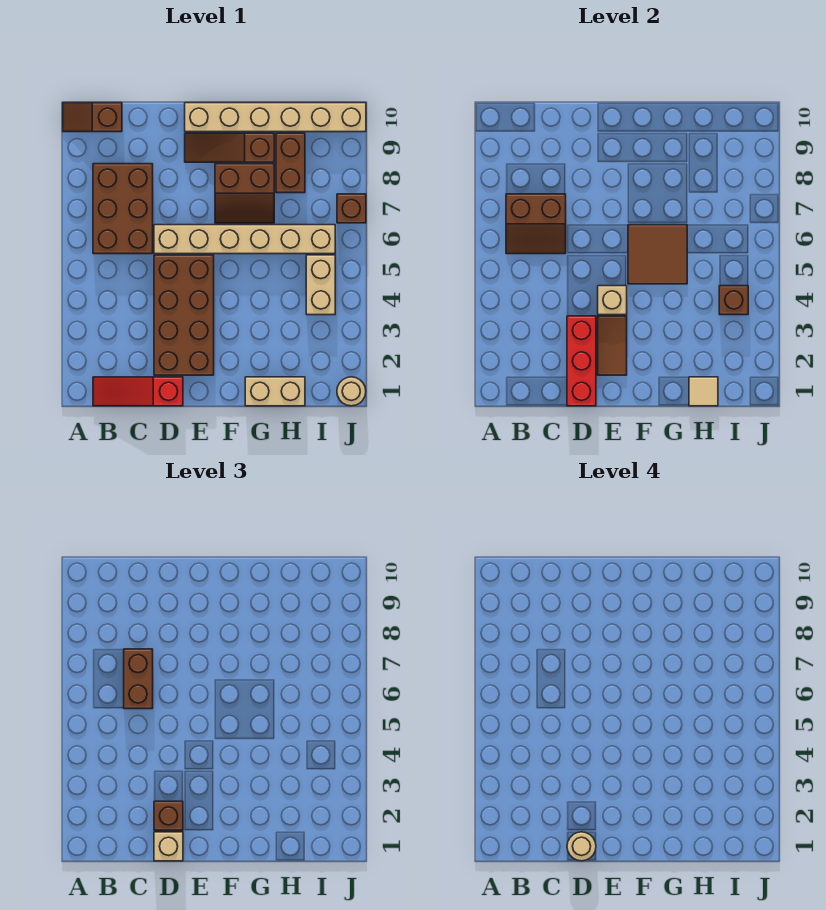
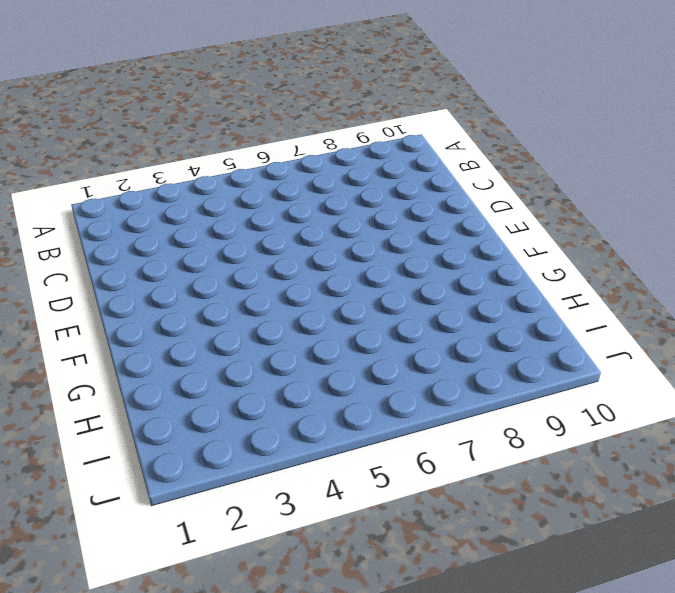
none -> brown slope A10:B10 level 1 top B
none -> red slope B1:D1 level 1 top D
none -> brown brick B6:C8 level 1

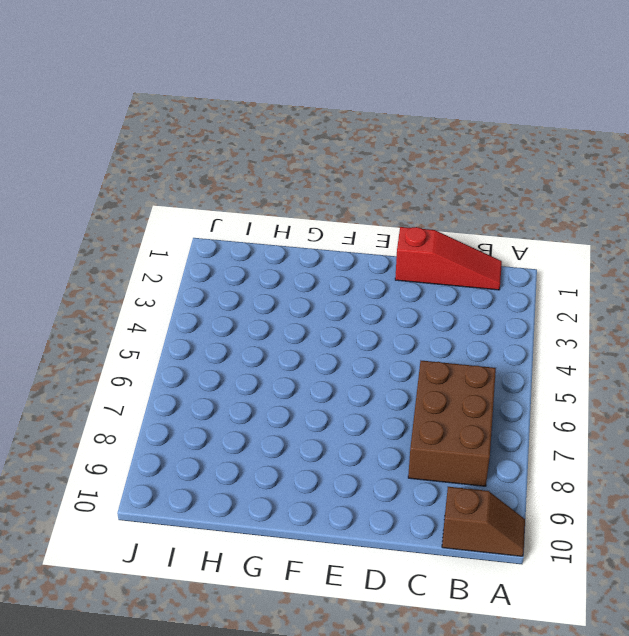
none -> brown brick D2:E5 level 1
none -> tan brick D6:I6 level 1
none -> brown slope E9:G9 level 1 top G

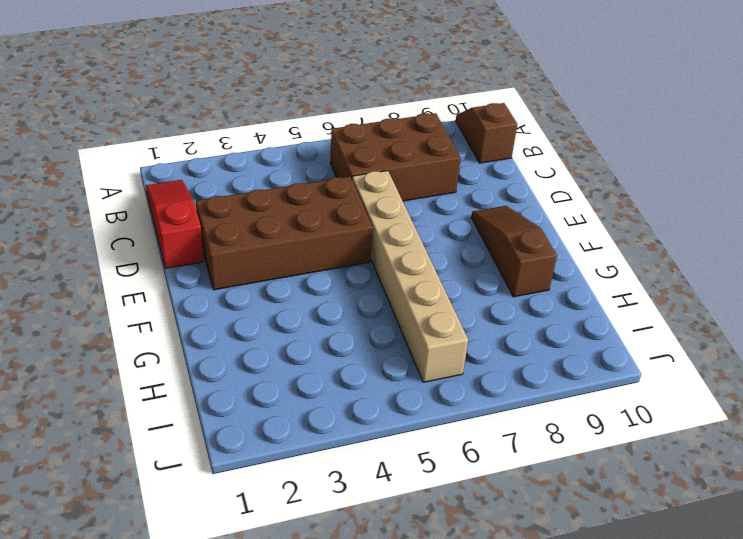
none -> tan brick E10:J10 level 1
none -> brown slope F7:G8 level 1 top 8
none -> tan brick G1:H1 level 1

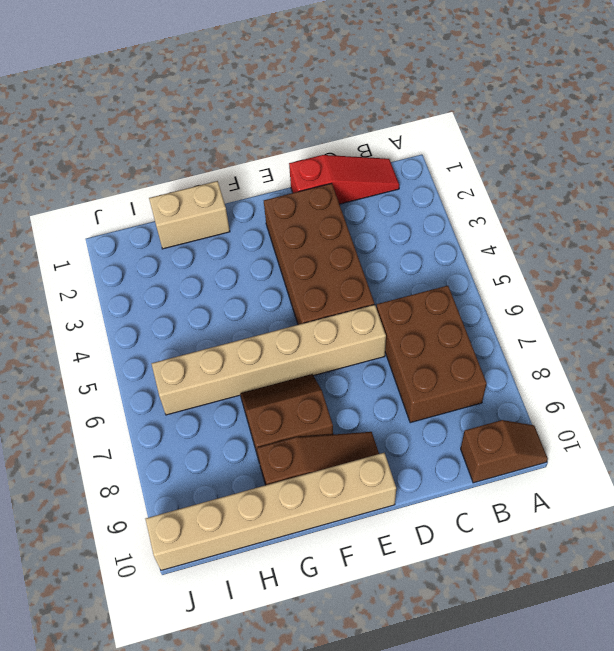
none -> brown brick H8:H9 level 1
none -> tan brick I4:I5 level 1
none -> tan round brick J1 level 1

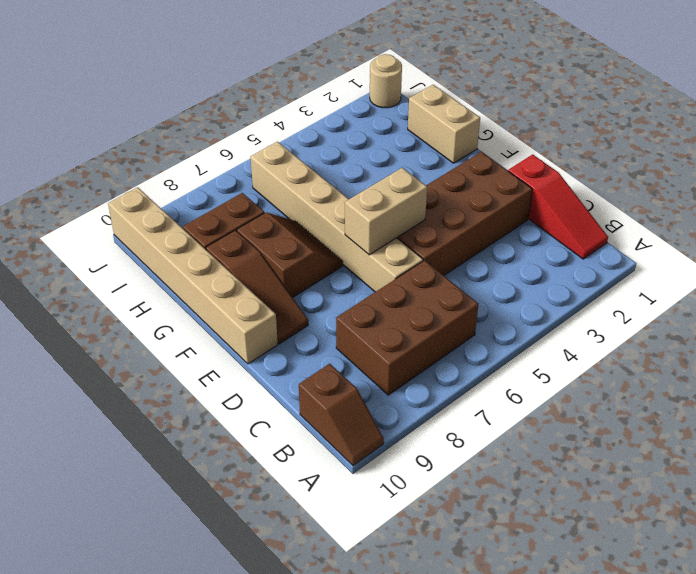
tan brick E5:E6 level 2 -> tan brick I4:I5 level 1
none -> brown brick J7 level 1
none -> brown slope B6:C7 level 2 top 7
none -> red brick D1:D3 level 2

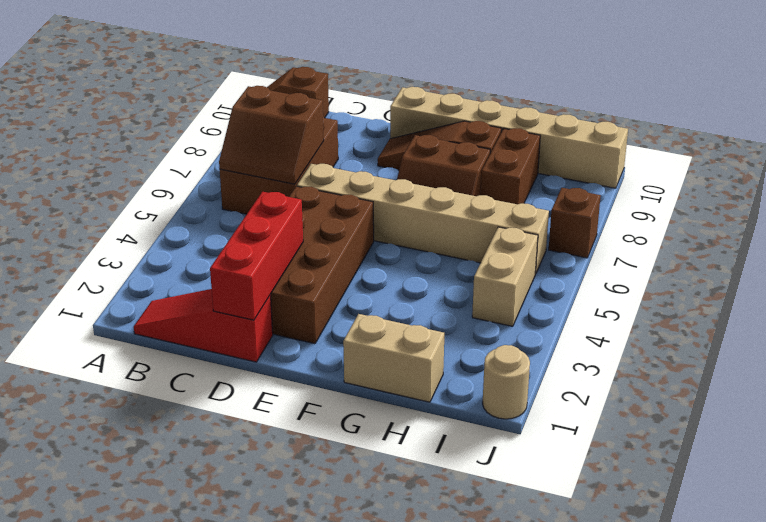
none -> brown tile E2:E3 level 2
none -> tan brick E4 level 2
none -> brown tile F5:G6 level 2

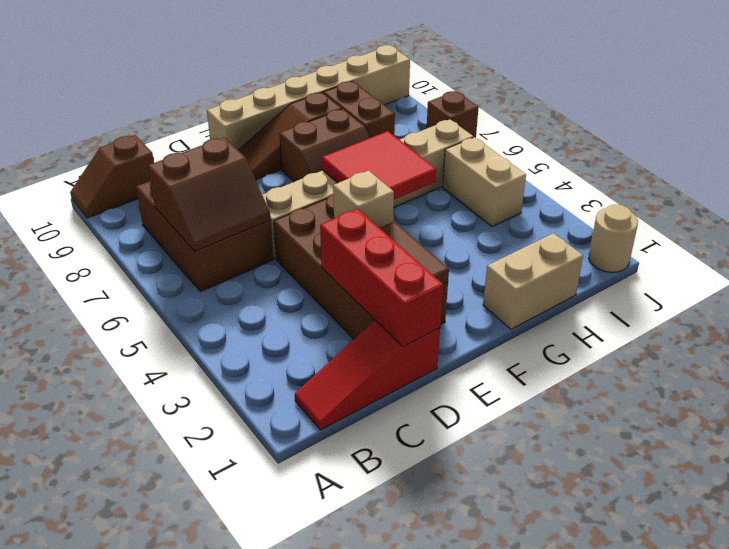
red tile F5:G6 level 2 -> brown tile F5:G6 level 2
none -> tan tile H1 level 2
none -> brown brick I4 level 2
none -> brown brick C6:C7 level 3

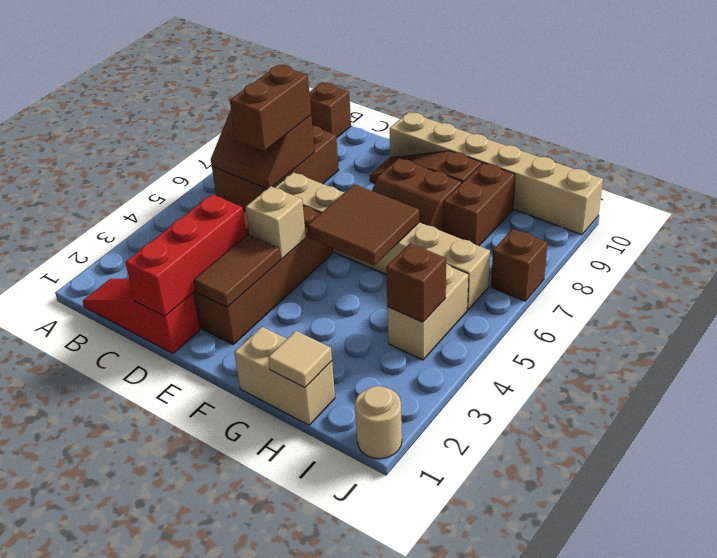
none -> tan brick D1 level 3
none -> brown brick D2 level 3
none -> tan round brick D1 level 4

